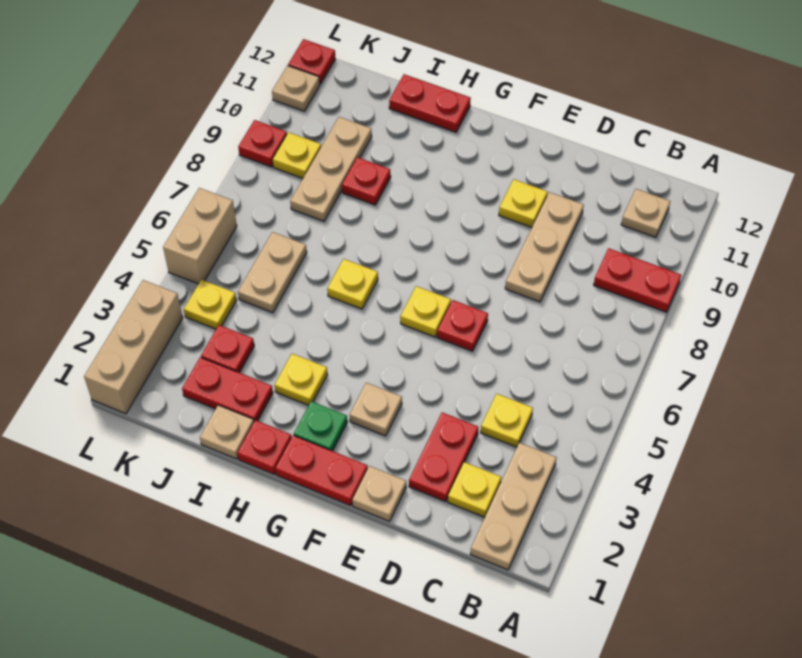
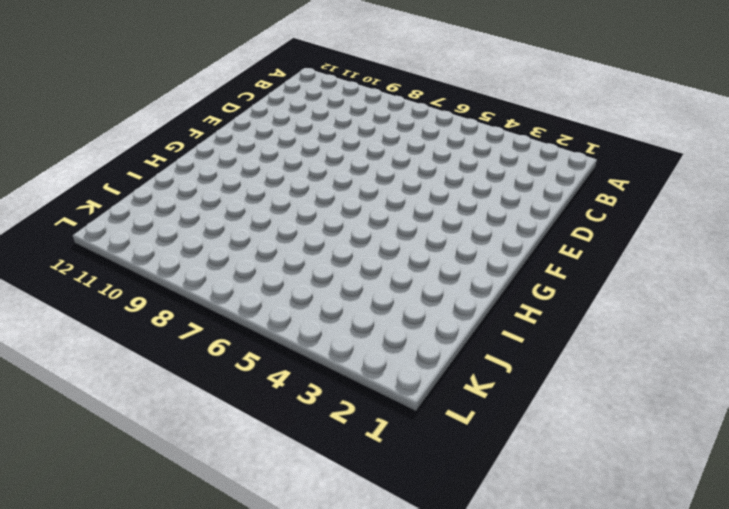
none -> red plate A9:B9 level 1
none -> tan plate B1:B3 level 1
none -> tan plate B11 level 1
none -> yellow plate C2 level 1

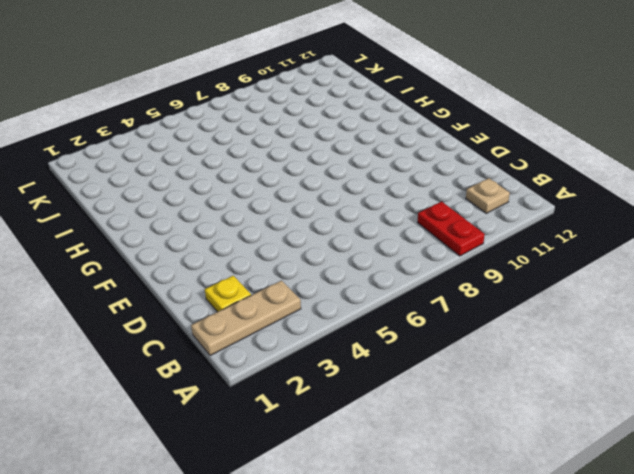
none -> yellow plate C4 level 1
none -> red plate D2:D3 level 1
none -> tan plate D8:D10 level 1
none -> tan plate E1 level 1

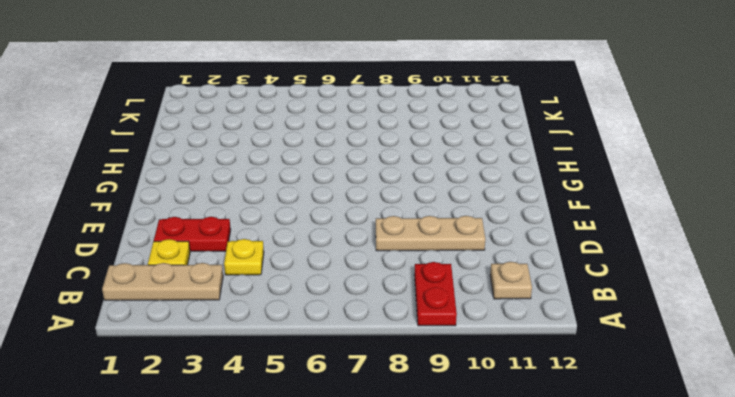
none -> tan plate E1 level 1
none -> red plate E6 level 1
none -> yellow plate E10 level 1
none -> red plate F1:G1 level 1

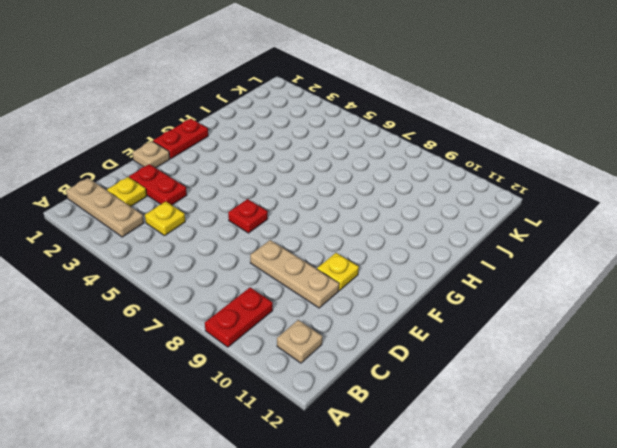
none -> tan plate F3 level 1
none -> yellow plate F6 level 1
none -> green plate G2 level 1
none -> red plate H1 level 1

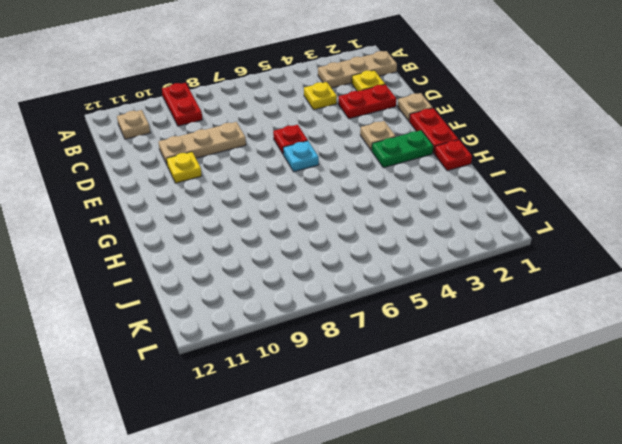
cyan plate F6 level 1 -> yellow plate F6 level 1
green plate G2:G3 level 1 -> green plate G2 level 1
none -> yellow plate H3 level 1
none -> yellow plate H6 level 1
none -> red plate H12:I12 level 1
none -> tan plate I1 level 1

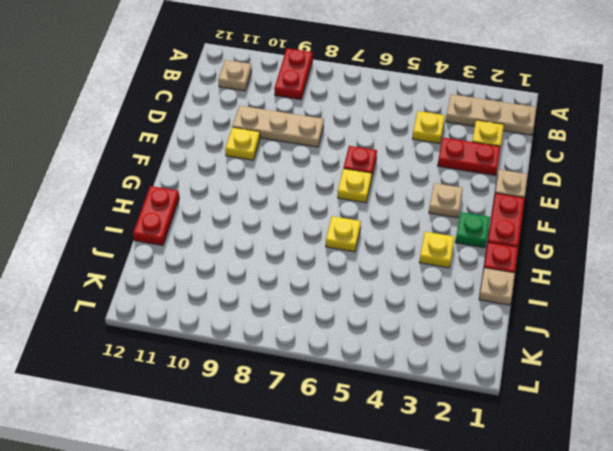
none -> red plate I2:J2 level 1
none -> red plate I9 level 1
none -> red plate J3 level 1
none -> tan plate J5:J6 level 1

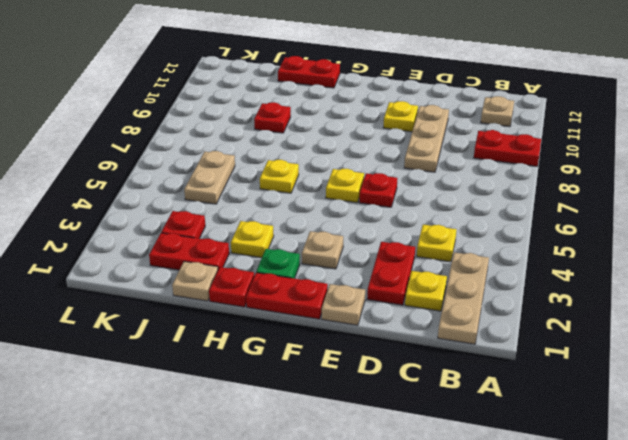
none -> tan plate J8:J10 level 1
none -> yellow plate K4 level 1
none -> yellow plate K9 level 1
none -> tan brick L1:L3 level 1

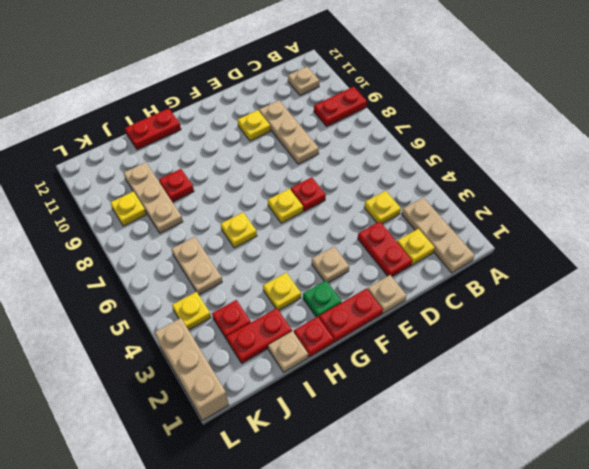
none -> tan brick L5:L6 level 1
none -> red plate L9 level 1
none -> tan plate L11 level 1
none -> red plate L12 level 1

